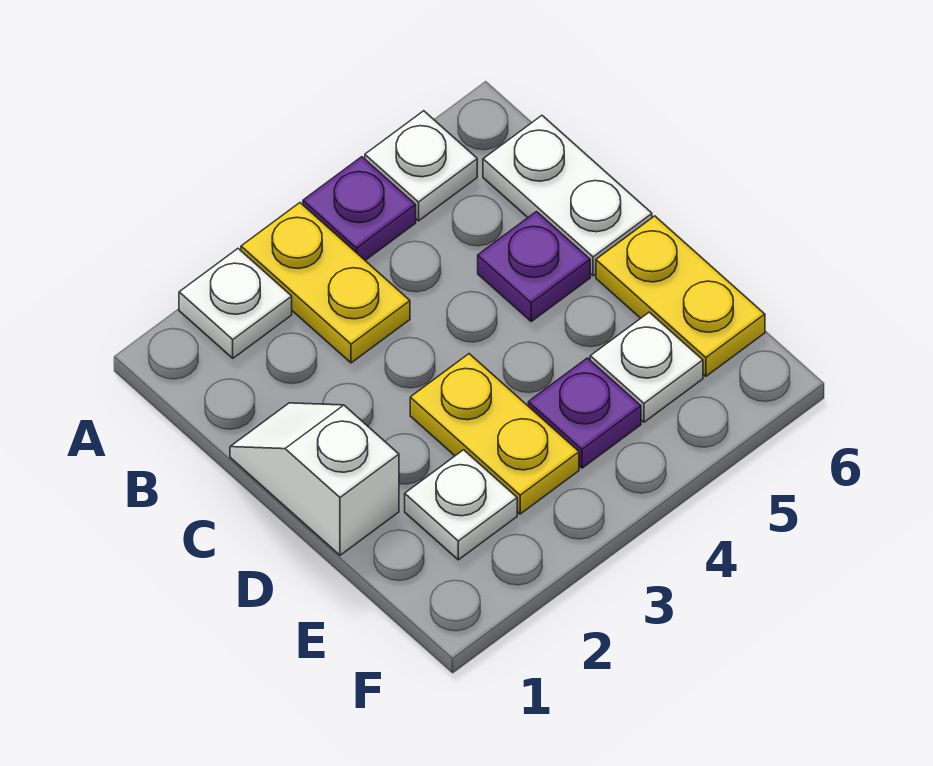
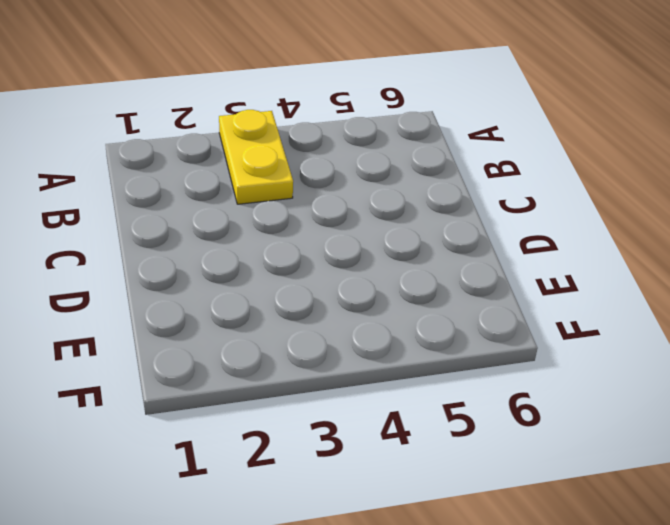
none -> white plate A2 level 1
none -> purple plate A4 level 1
none -> white plate A5 level 1

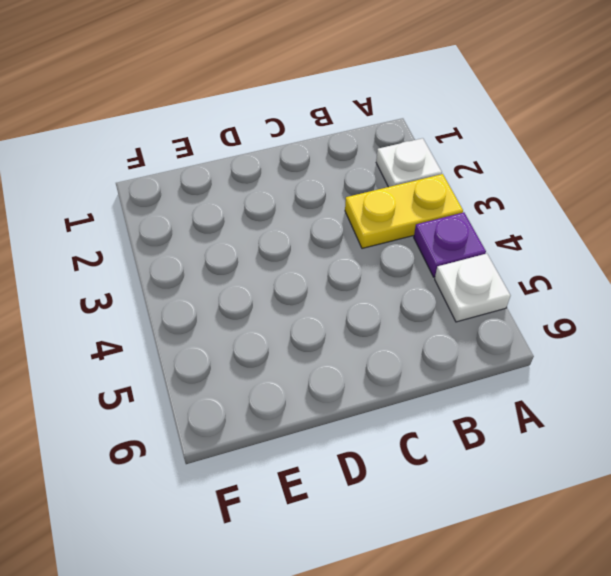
none -> white plate B6:C6 level 1
none -> white slope C1:D1 level 1 top D
none -> purple plate C5 level 1

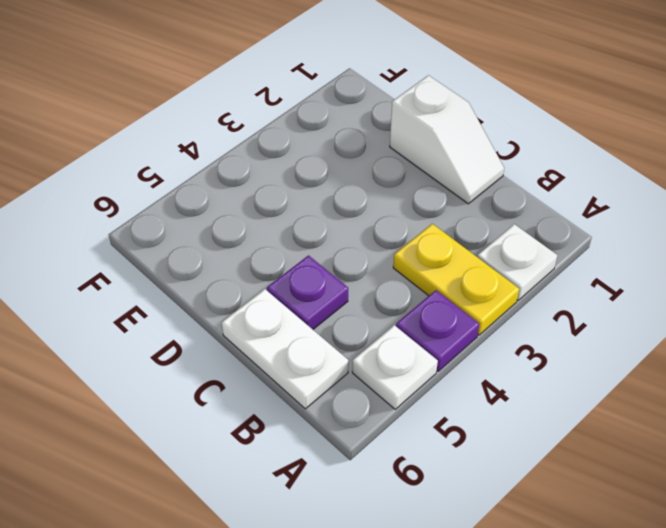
none -> yellow plate D3:E3 level 1
none -> yellow plate D6:E6 level 1
none -> white plate E2 level 1

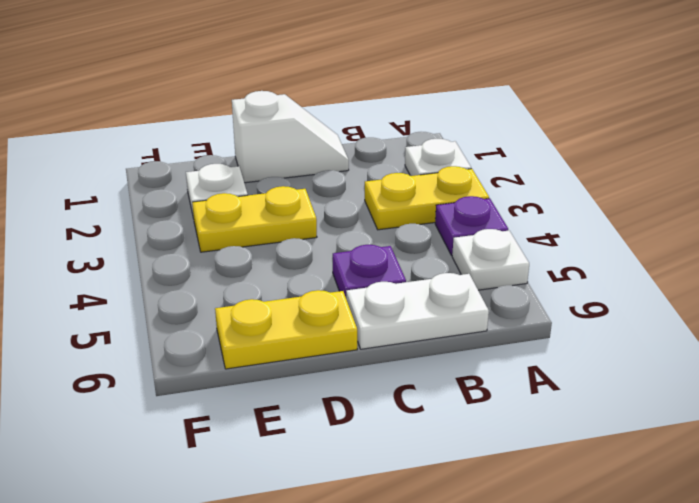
none -> purple plate E4 level 1
none -> white plate E5 level 1

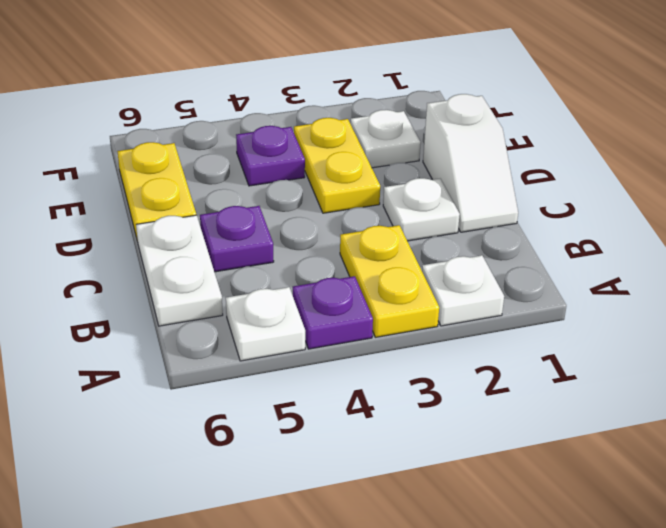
white plate C2 level 1 -> white plate E5 level 1

